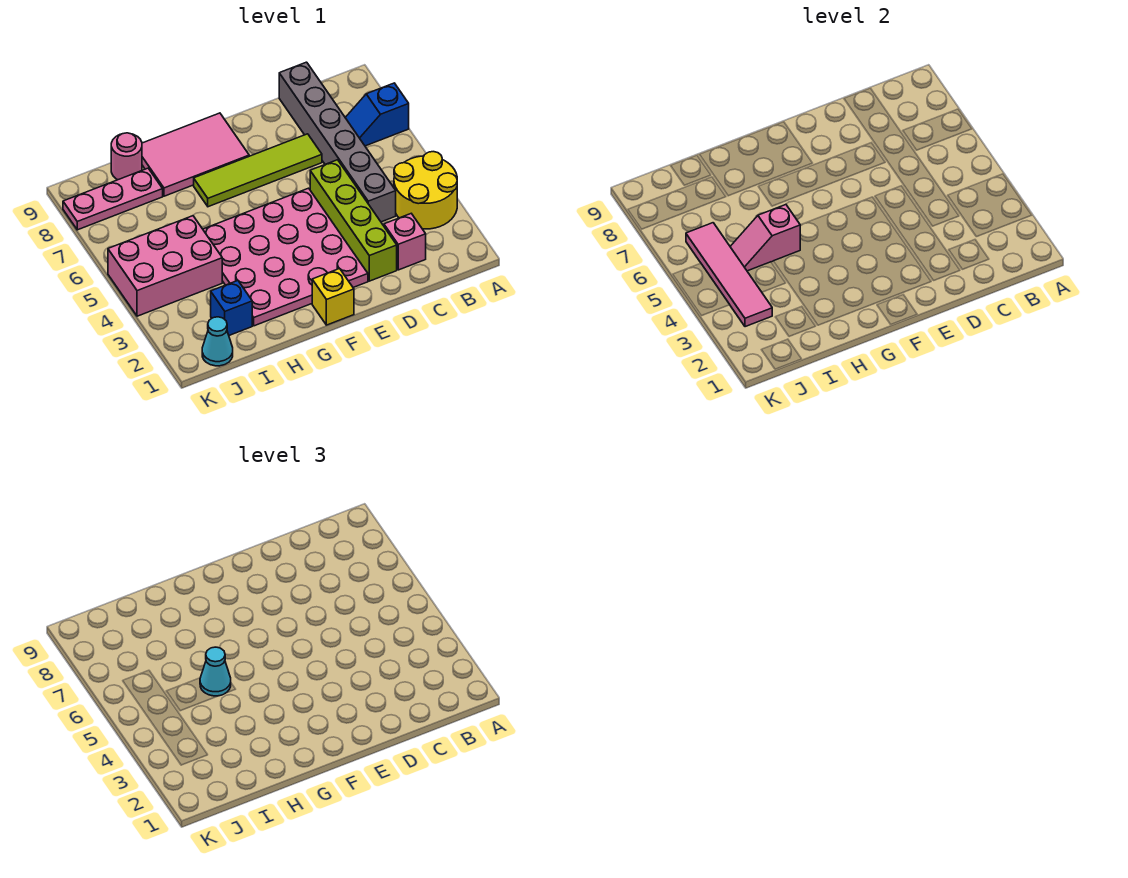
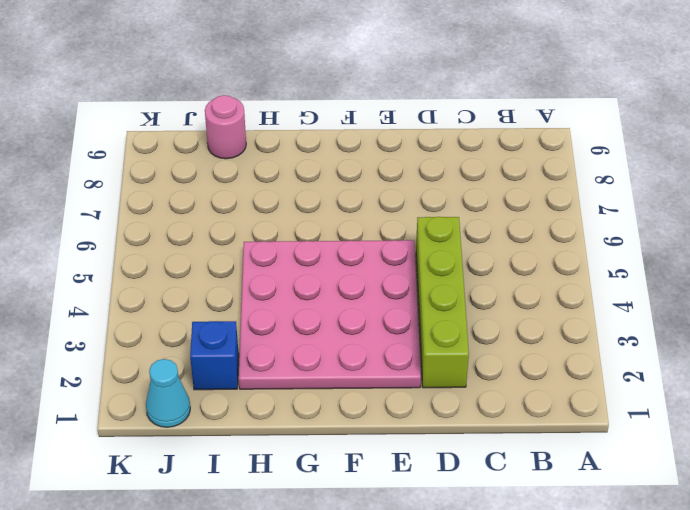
none -> yellow round brick A3:B4 level 1
none -> blue slope A7:B7 level 1 top A
none -> pink brick C2 level 1

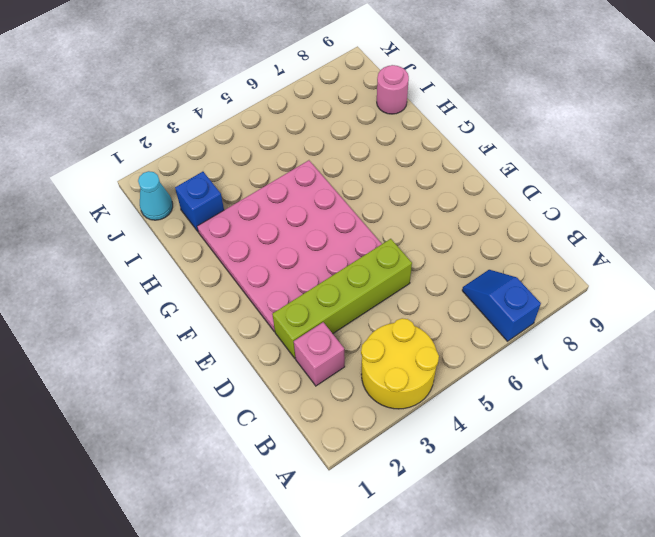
none -> grey brick C4:C9 level 1
none -> lime tile D7:G7 level 1
none -> yellow brick F1 level 1

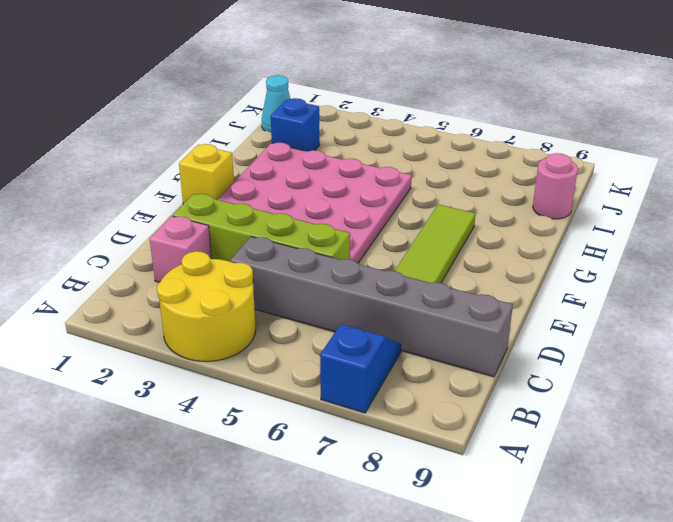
none -> pink tile F8:H9 level 1
none -> pink brick I4:K5 level 1
none -> pink plate I8:K8 level 1

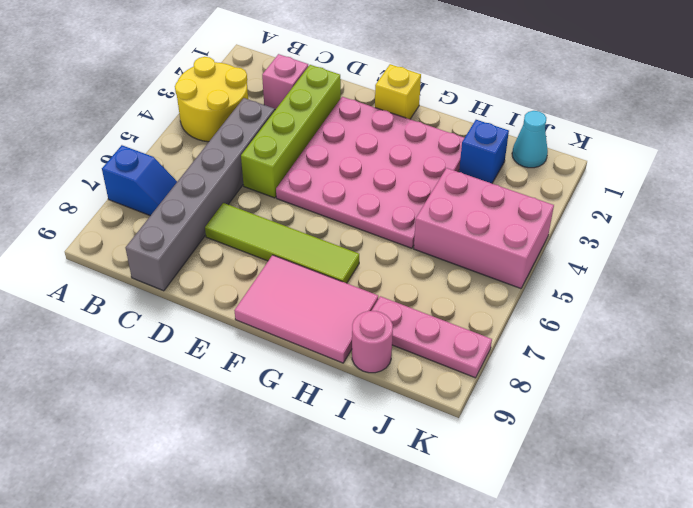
none -> pink slope H5:I5 level 2 top H
none -> pink tile J3:J6 level 2
none -> cyan cone H5 level 3

